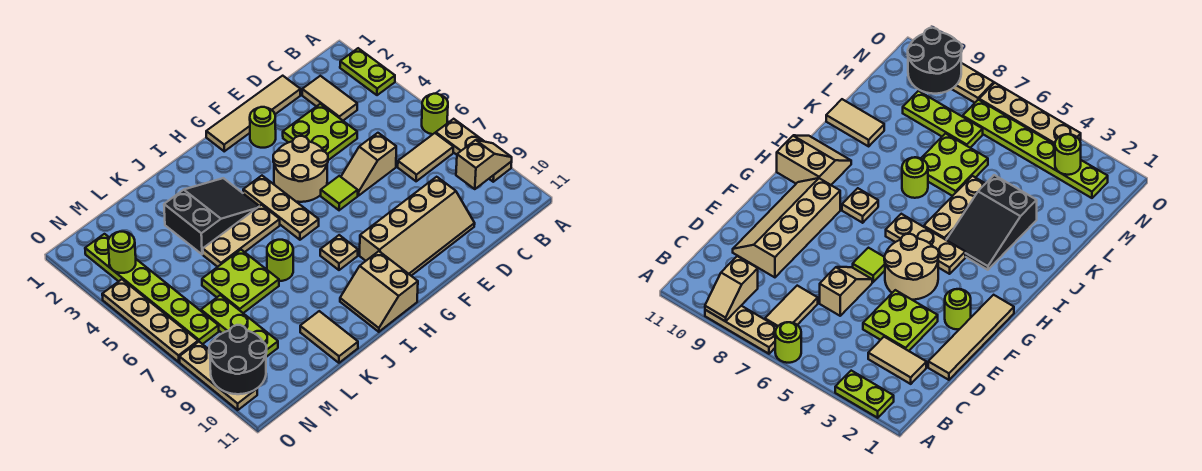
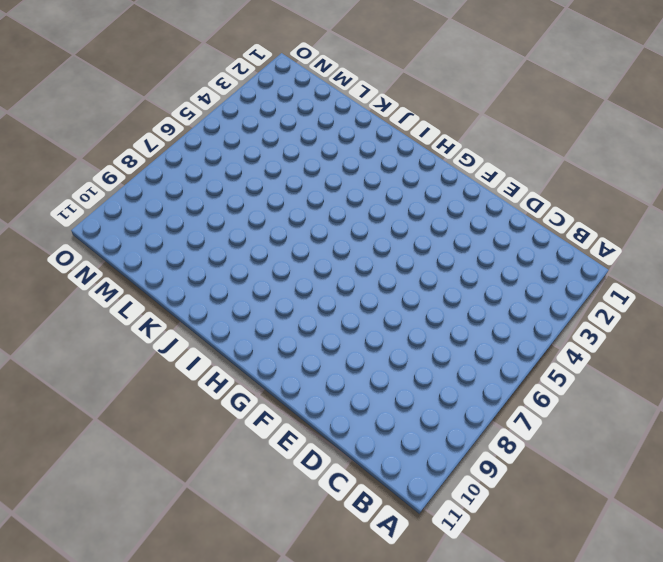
none -> lime plate A2:A3 level 1
none -> lime round brick A6 level 1
none -> tan plate A7:A9 level 1

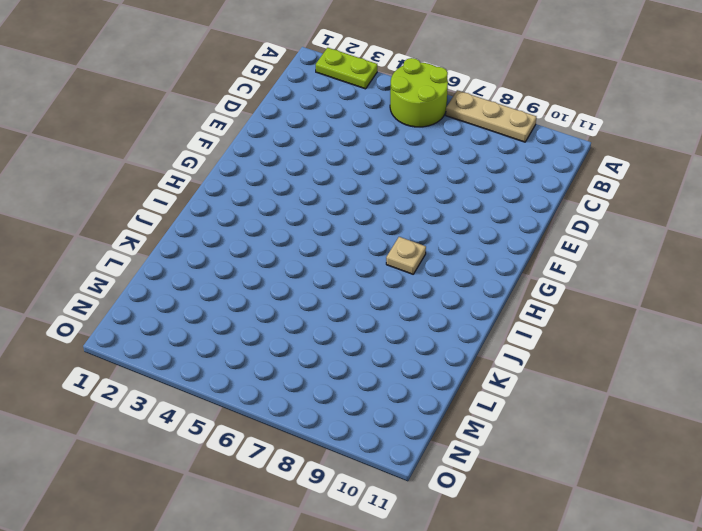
lime round brick A5:B6 level 1 -> lime round brick A6 level 1
none -> tan tile B7:C7 level 1
none -> tan tile C2:C3 level 1
none -> tan tile D1:G1 level 1

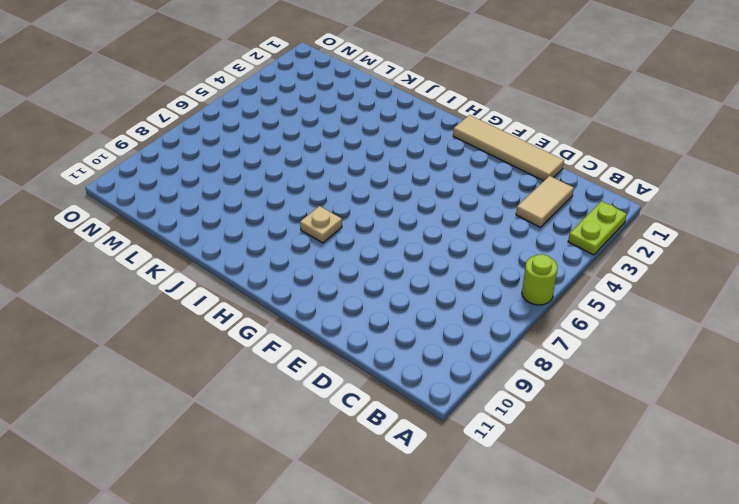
none -> tan plate A7:A9 level 1
none -> tan tile B7:C7 level 1
none -> lime plate D3:E4 level 1

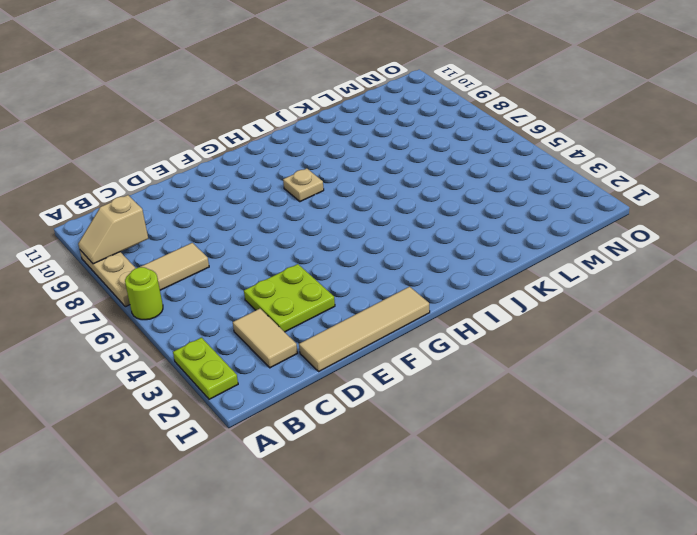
none -> tan slope D6:E6 level 1 top D
none -> tan slope D9:G10 level 1 top 9
none -> lime round brick F2 level 1

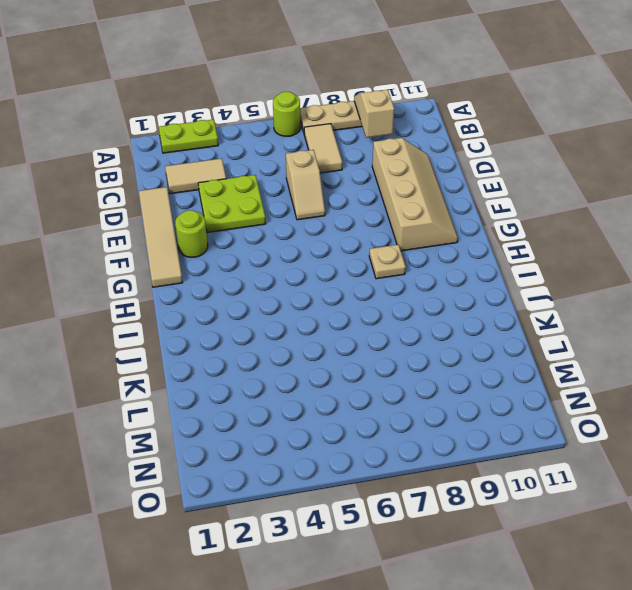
none -> tan round brick F4:G5 level 1
none -> lime tile F6 level 1
none -> tan plate H4:H6 level 1

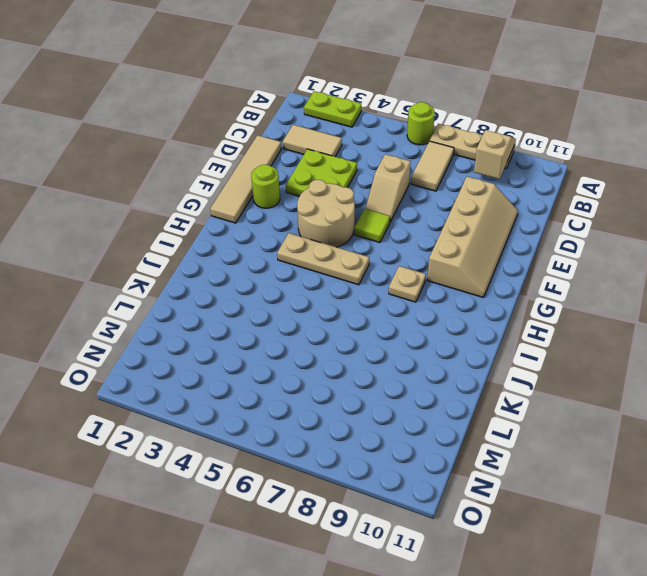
none -> tan slope H10:I11 level 1 top H
none -> black slope I3:K4 level 1 top K
none -> tan plate I5:K5 level 1

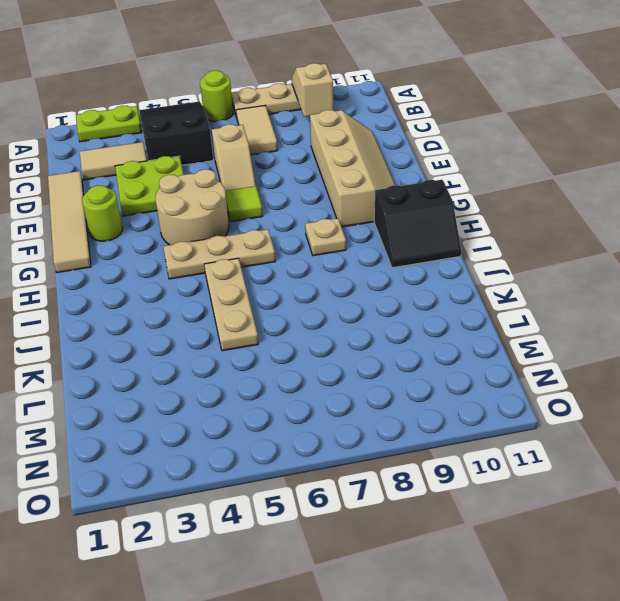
black slope A4:C5 level 1 top C -> black slope I3:K4 level 1 top K
black slope H10:I11 level 1 top H -> tan slope H10:I11 level 1 top H
none -> lime round brick J7 level 1
none -> lime plate K6:L7 level 1
none -> tan tile K10:K11 level 1

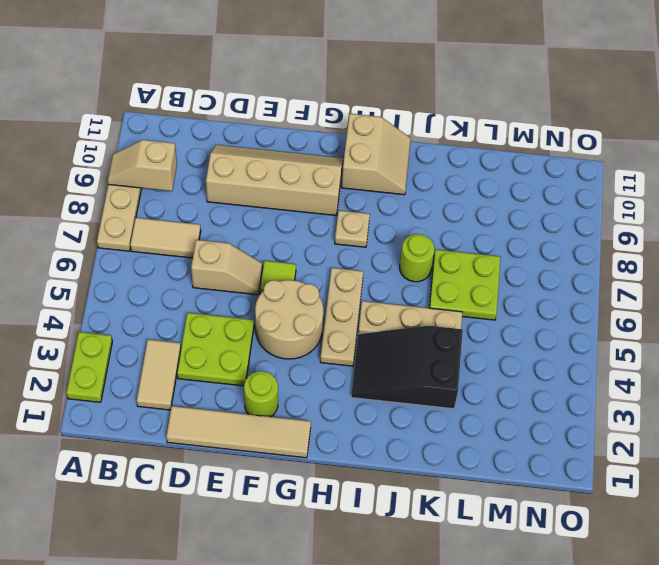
none -> lime round brick A6 level 1
none -> tan tile K10:K11 level 1
none -> lime plate M7:M9 level 1

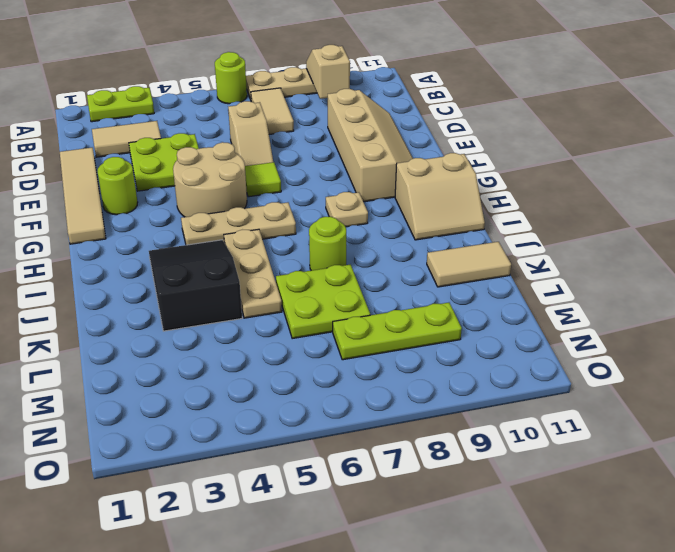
none -> lime plate N2:N7 level 1
none -> tan plate O4:O7 level 1
none -> tan plate O8:O10 level 1

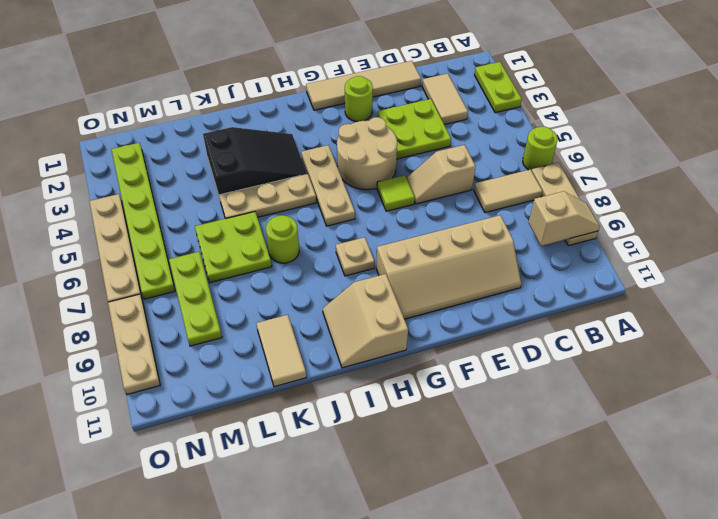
none -> lime round brick N3 level 2
none -> black round brick N9:O10 level 2

